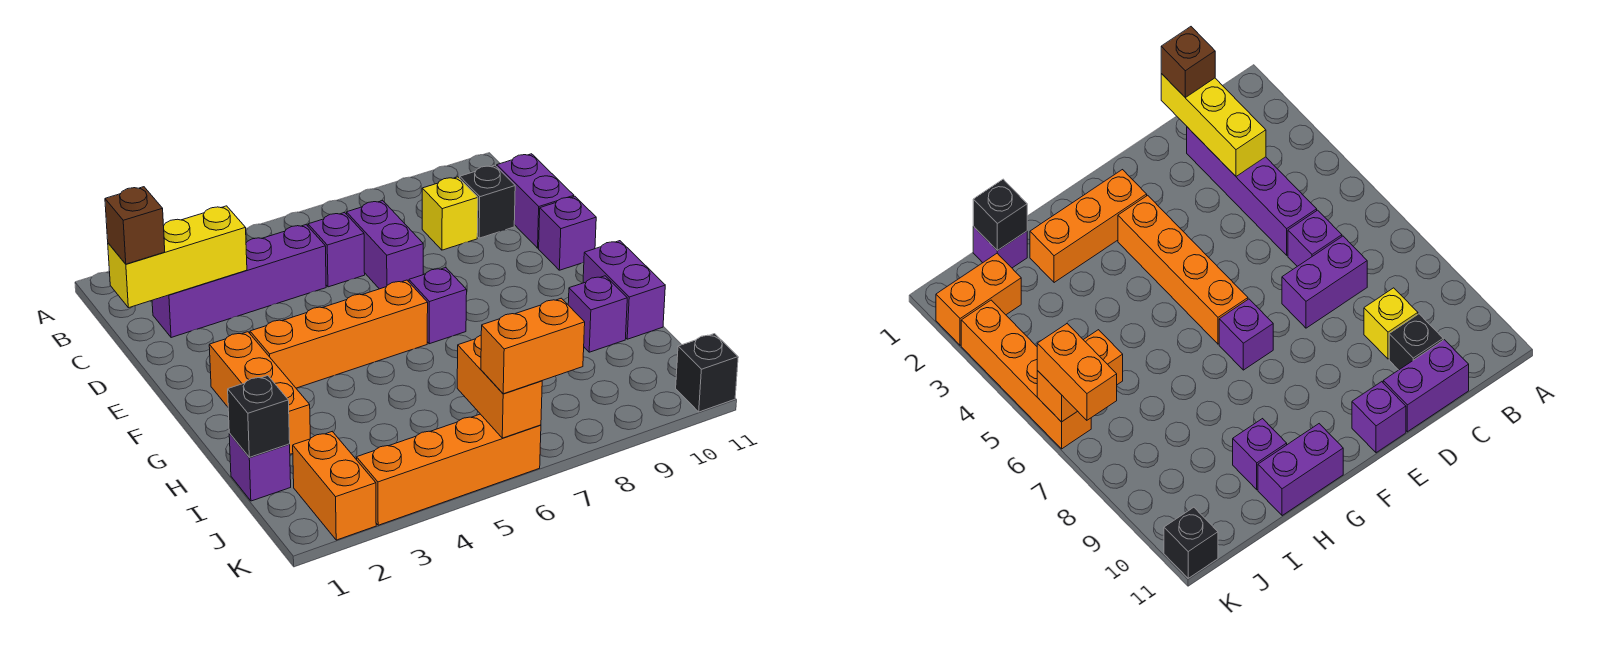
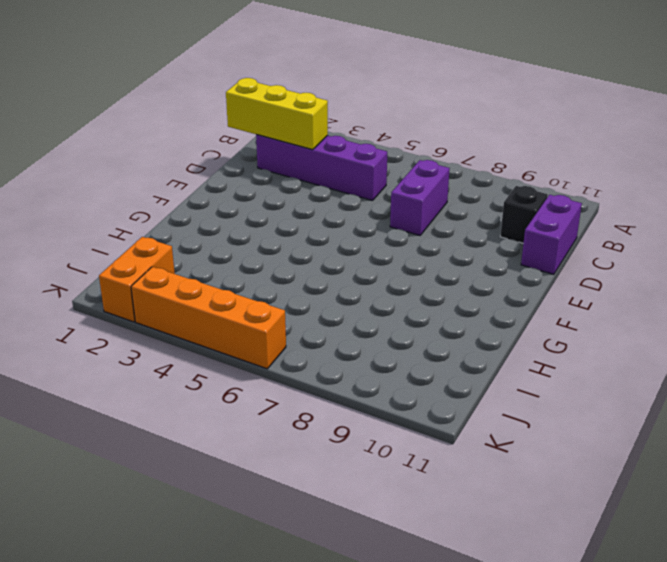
none -> purple brick C6 level 1
none -> yellow brick C9 level 1
none -> purple brick E11 level 1

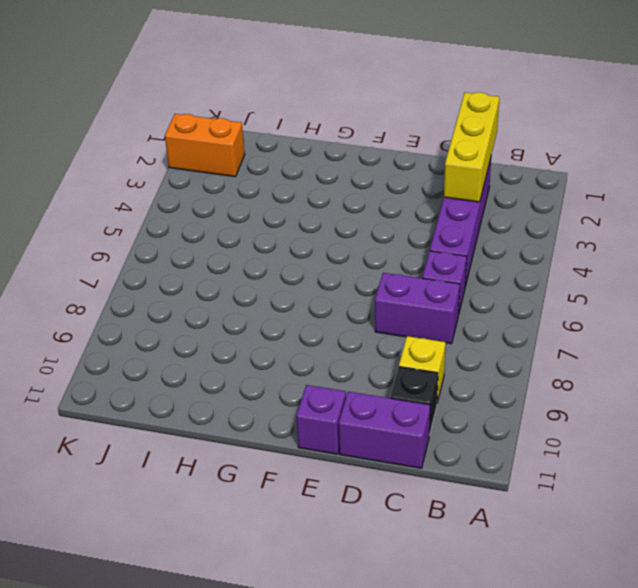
none -> orange brick F2:H2 level 1
none -> orange brick F3:F6 level 1
none -> purple brick F7 level 1

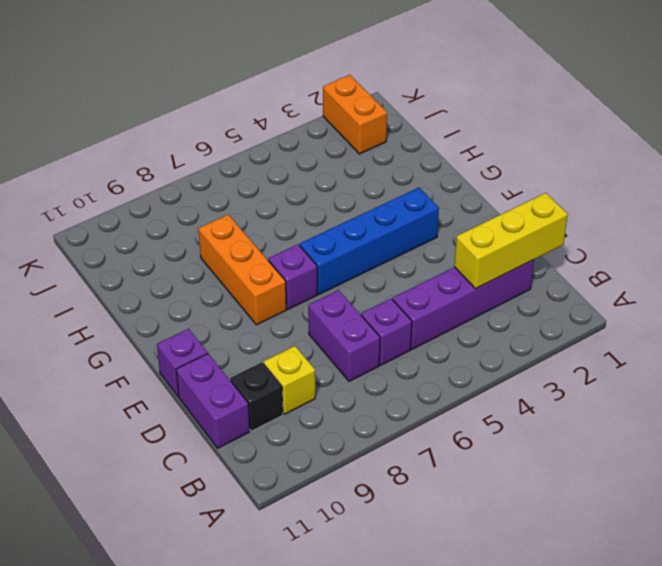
blue brick F3:F6 level 1 -> orange brick F3:F6 level 1
orange brick F8:H8 level 1 -> orange brick F2:H2 level 1
none -> purple brick G11:H11 level 1
none -> purple brick H10 level 1
none -> purple brick I1 level 1

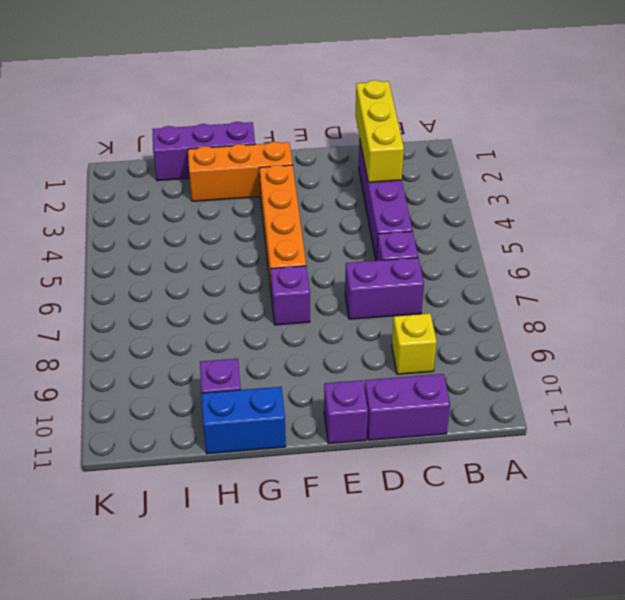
purple brick G1:I1 level 1 -> purple brick I1 level 1
blue brick G11:H11 level 1 -> purple brick G11:H11 level 1
none -> black brick C10 level 1
none -> orange brick J2:K2 level 1
none -> orange brick K3:K6 level 1

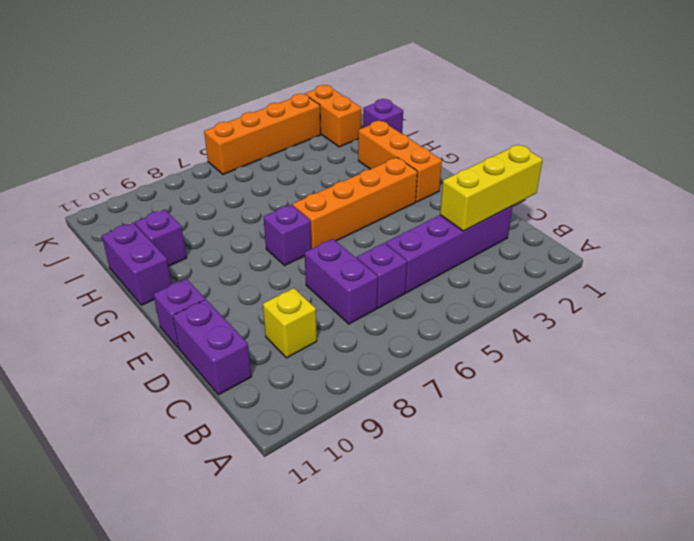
none -> black brick C10 level 1
none -> black brick K11 level 1
none -> black brick I1 level 2

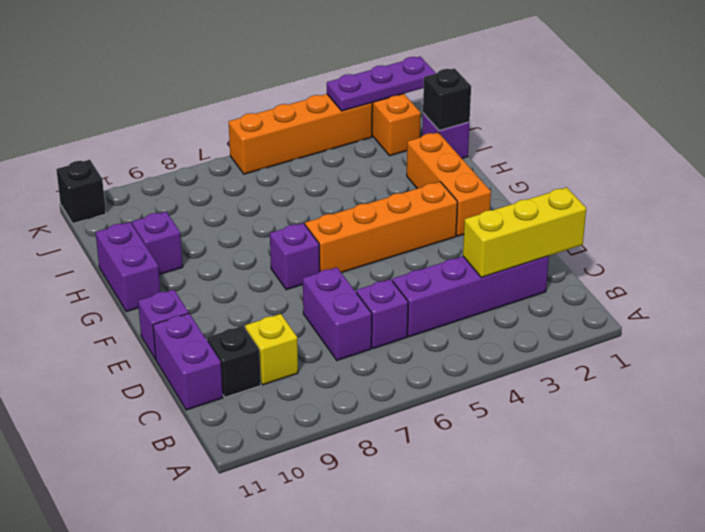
purple plate K1:K3 level 2 -> none
none -> orange brick J6:K6 level 2
none -> brown brick C1 level 3
none -> orange brick K6:K7 level 3

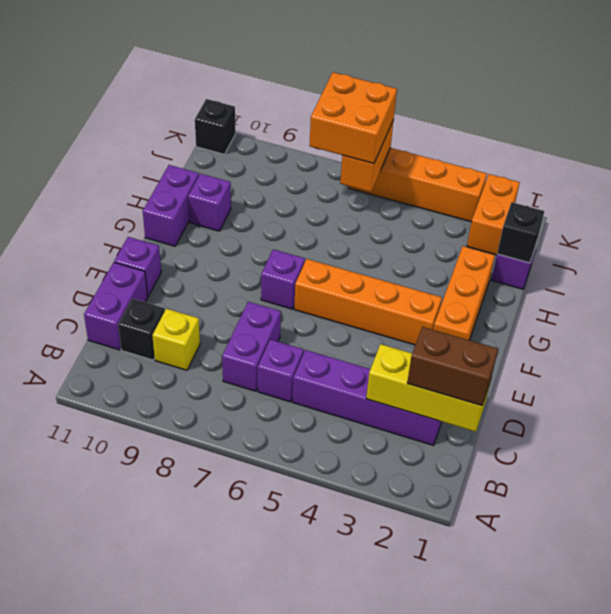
brown brick C1:C2 level 3 -> brown brick C1 level 3
orange brick J6:K7 level 3 -> orange brick K6:K7 level 3

